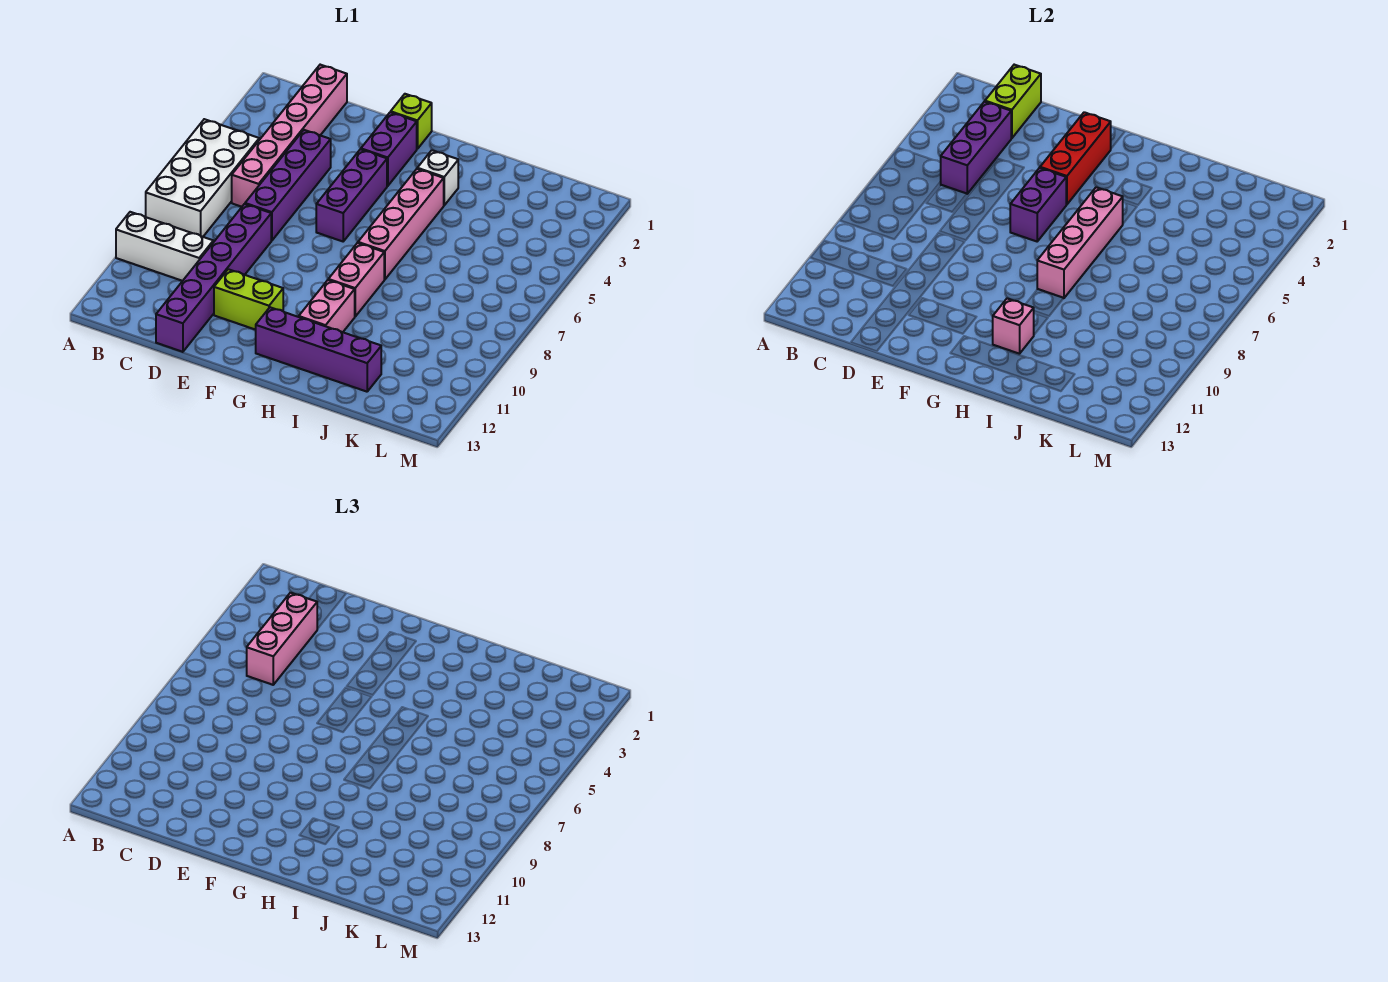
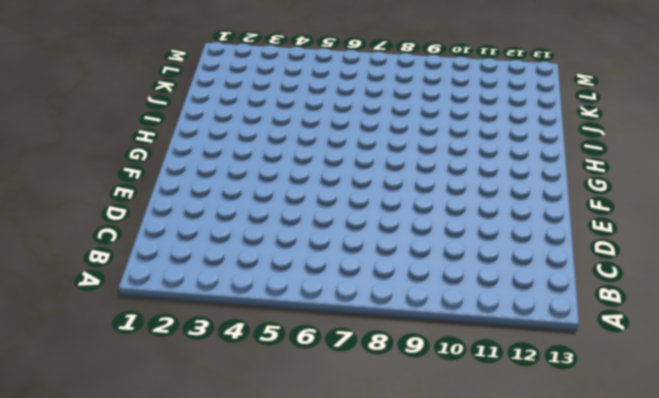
none -> white brick A5:B8 level 1
none -> white brick A10:C10 level 1
none -> pink brick C1:C6 level 1

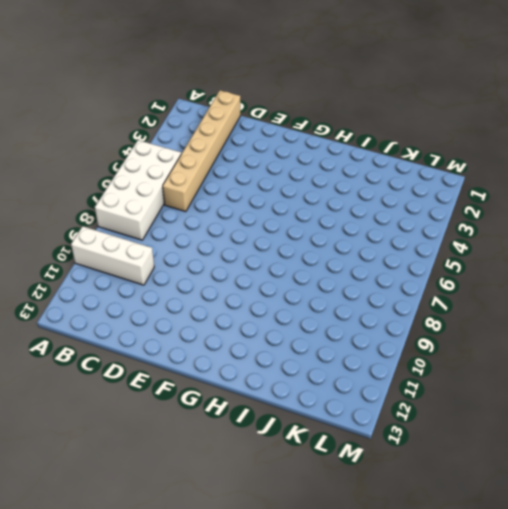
tan brick C1:C6 level 1 -> pink brick C1:C6 level 1
none -> purple brick D4:D7 level 1
none -> purple brick D8:D13 level 1
none -> lime brick E11:F11 level 1

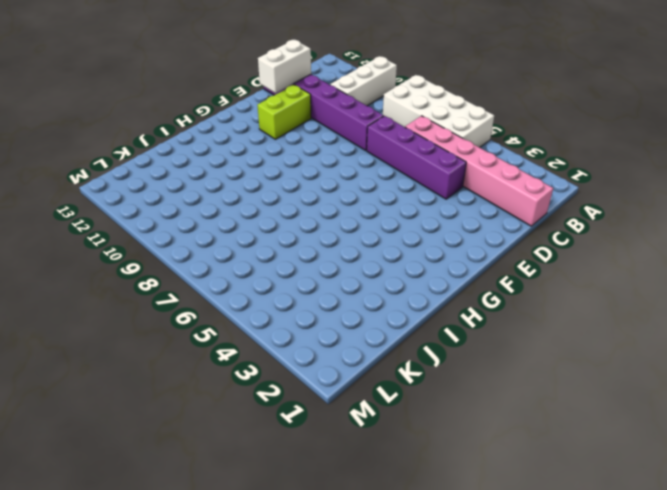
white brick D12:E12 level 2 -> none
none -> lime brick F1 level 1
none -> purple brick F2:F3 level 1
none -> purple brick F4:F6 level 1

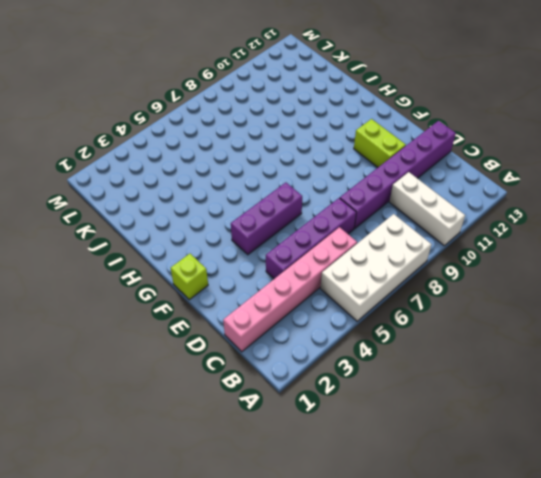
none -> purple brick F2:F3 level 1
none -> purple brick G12:J12 level 1
none -> white brick H3 level 1

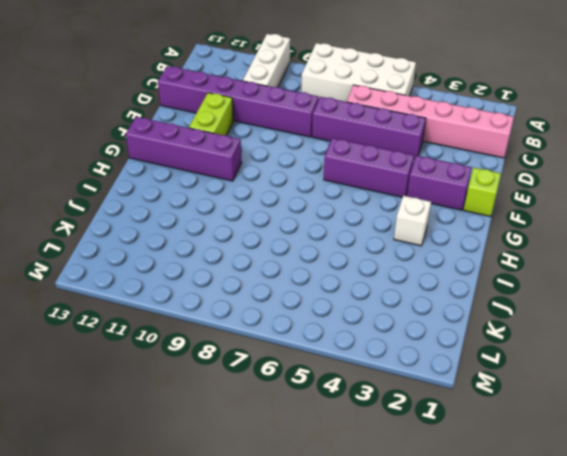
purple brick G10:G13 level 1 -> purple brick G12:J12 level 1
none -> pink brick H4:H7 level 1
none -> pink brick H8:H9 level 1
none -> pink brick H10:H11 level 1

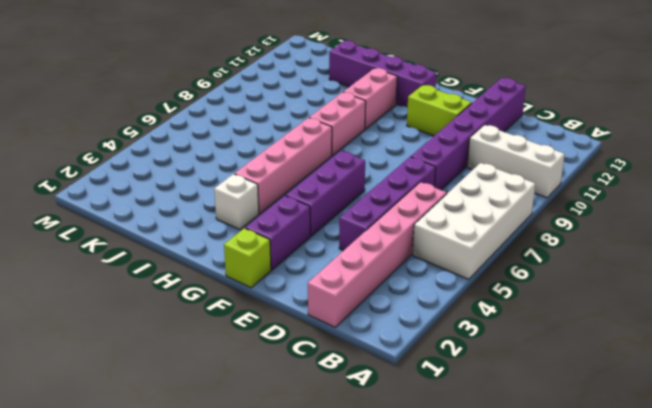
none -> lime brick C1:C2 level 2
none -> purple brick C3:C5 level 2
none -> red brick F2:F4 level 2

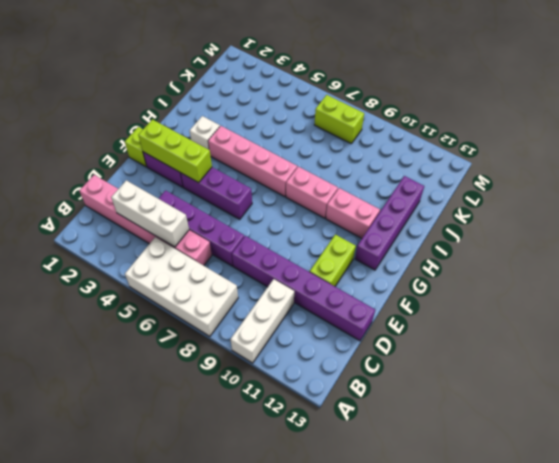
white brick C3:C5 level 2 -> purple brick C3:C5 level 2
lime brick F2:F4 level 2 -> red brick F2:F4 level 2
lime brick L7:L8 level 1 -> lime brick C1:C2 level 2
none -> purple brick F5:F6 level 2
none -> pink brick H5:H8 level 2
none -> pink brick H11 level 2

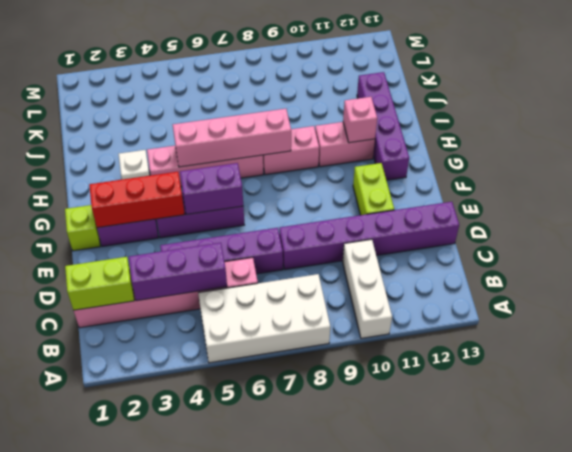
none -> pink brick C3:C5 level 3

